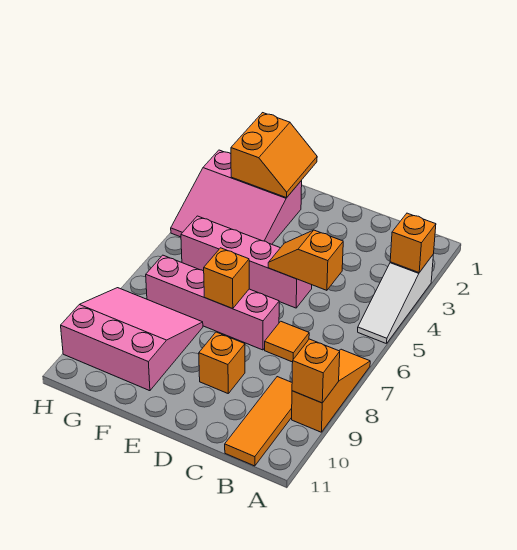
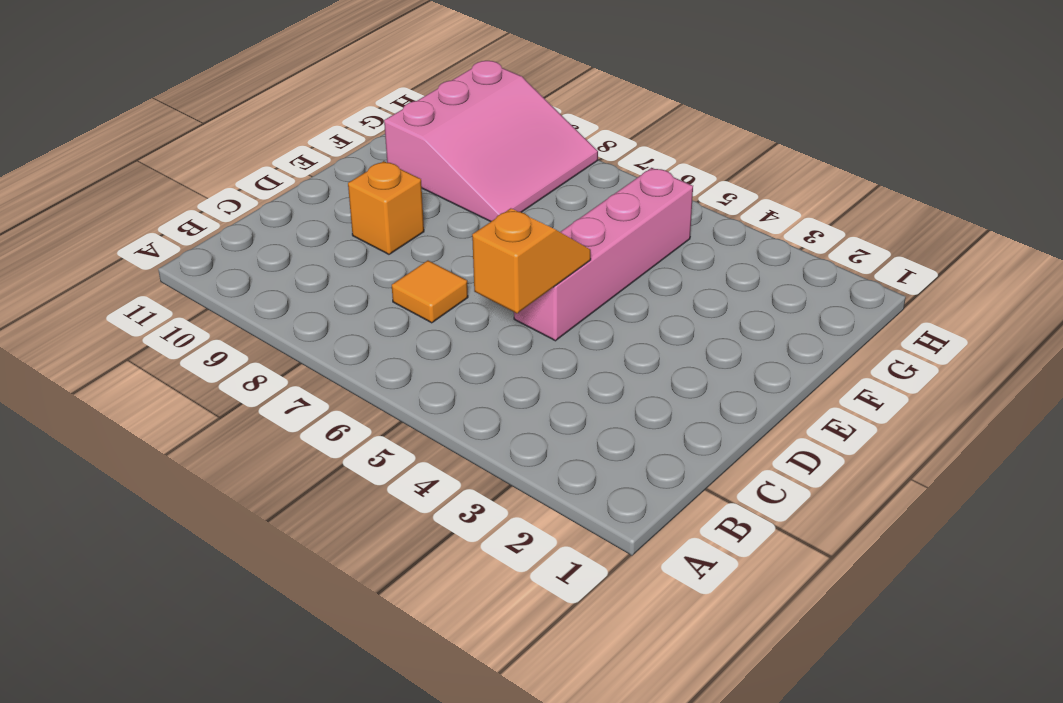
none -> white slope A3:A5 level 1 top 3
none -> orange slope A7:A9 level 1 top 9
none -> orange tile B9:B11 level 1

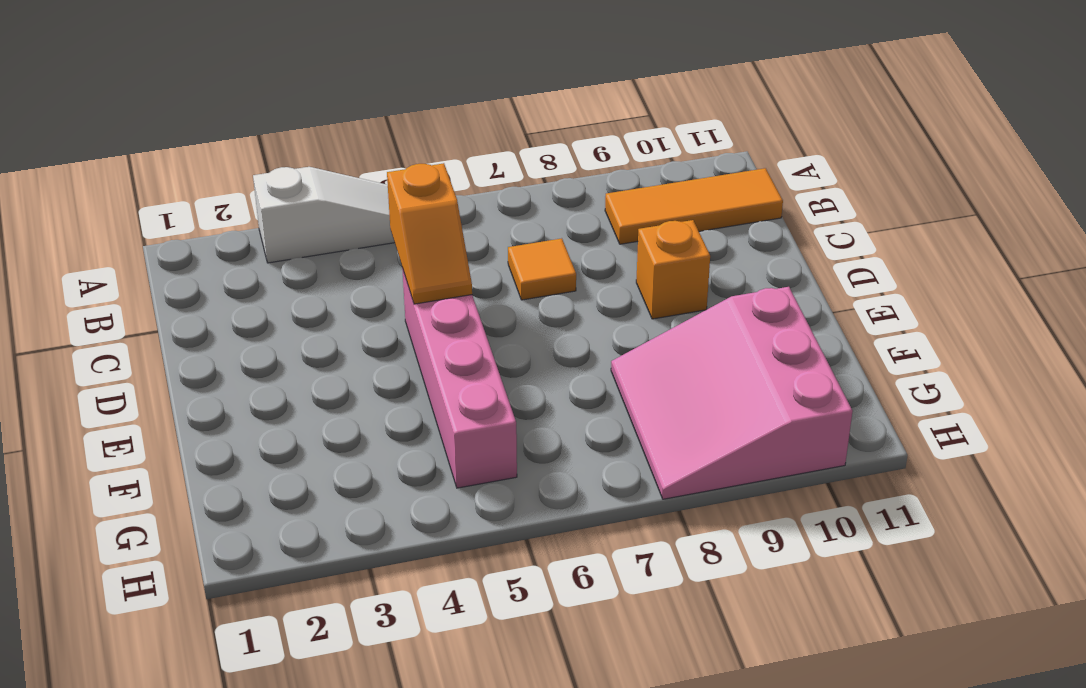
none -> orange slope A7:A9 level 1 top 9
none -> pink brick D7:G7 level 1
none -> pink slope F2:H4 level 1 top 2

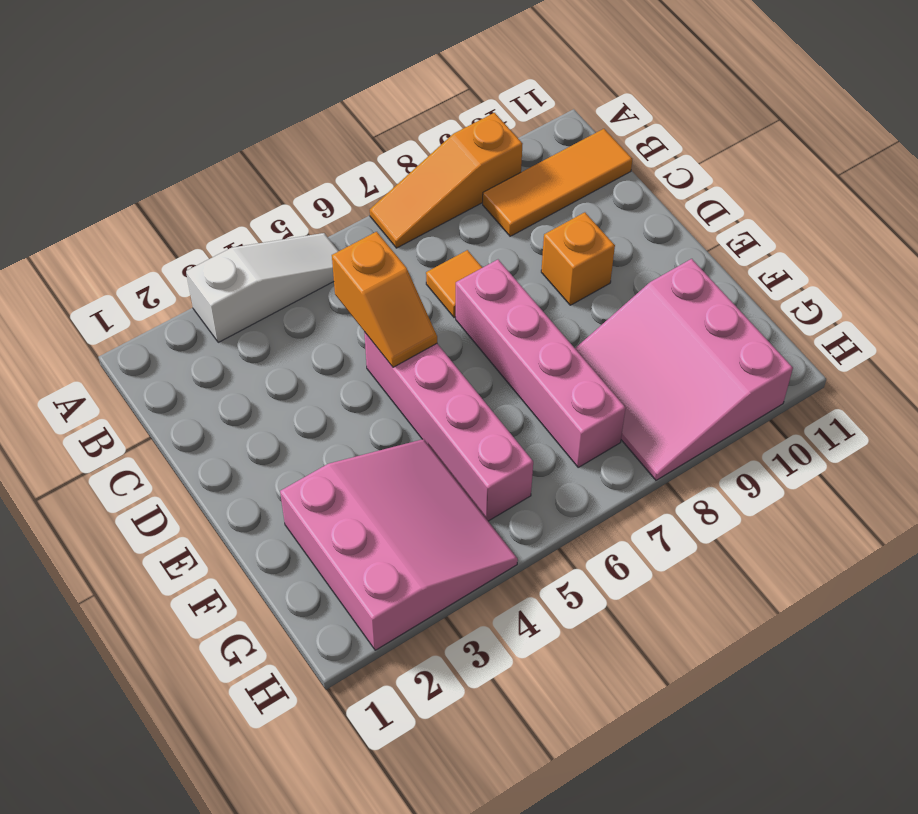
none -> orange brick A3 level 2
none -> orange brick A9 level 2
none -> orange brick E7 level 2

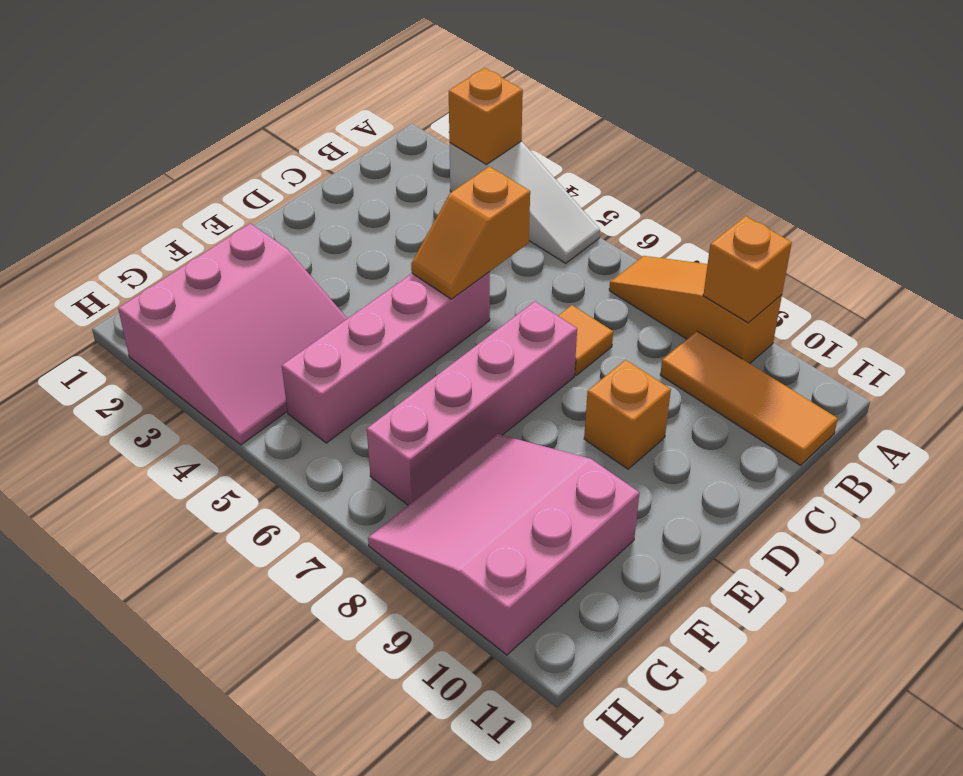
none -> orange brick E7 level 2
none -> orange slope F1:G2 level 2 top G

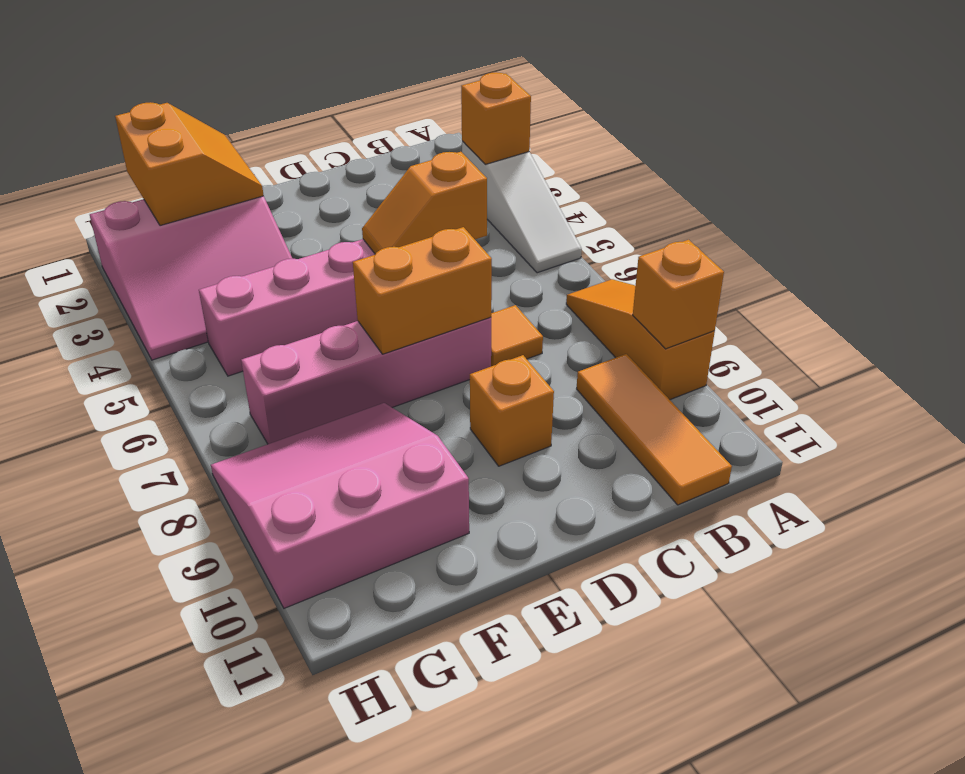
orange brick D7:E7 level 2 -> orange brick E7 level 2

